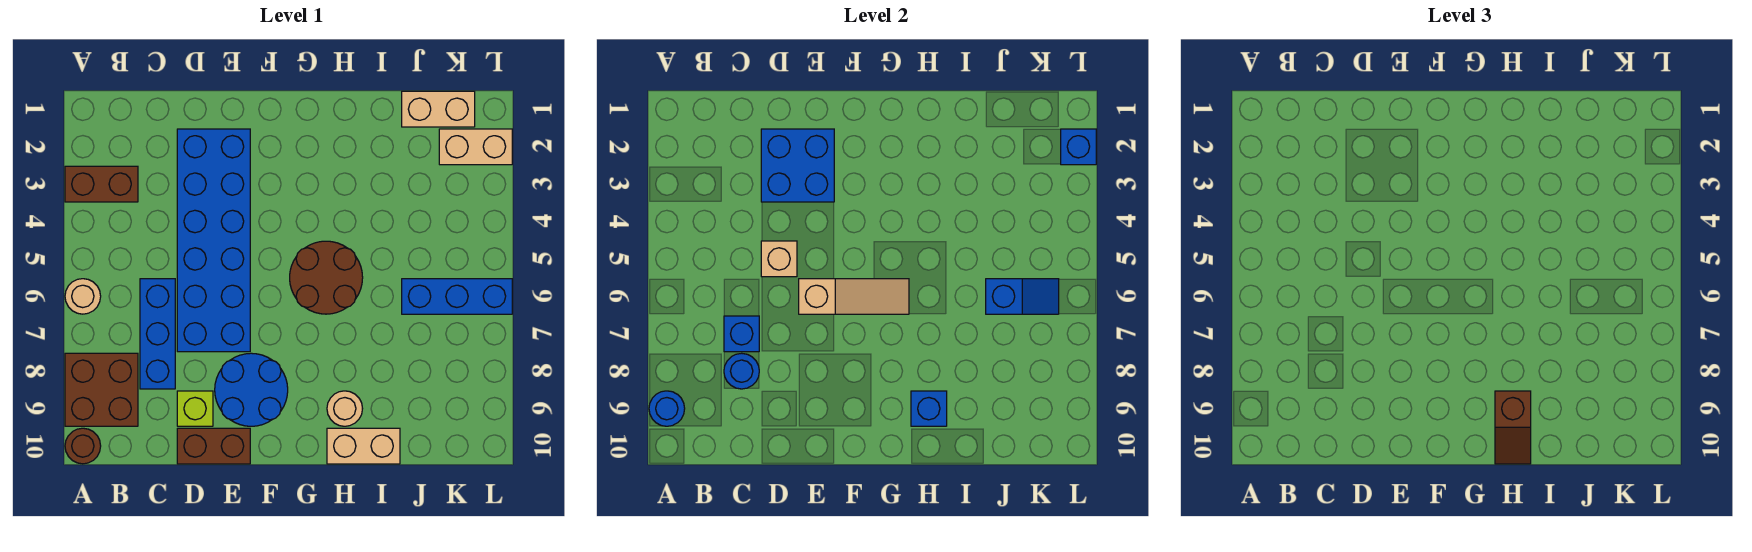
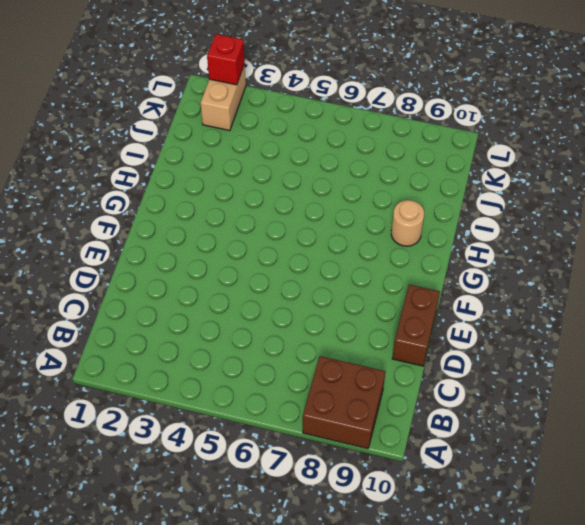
red brick L2 level 2 -> blue brick L2 level 2
none -> brown brick A3:B3 level 1
none -> tan round brick A6 level 1
none -> brown round brick A10 level 1

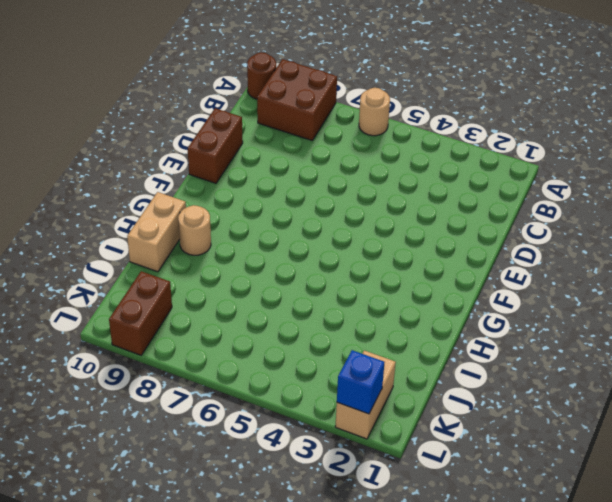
brown brick K9:L9 level 1 -> brown brick A3:B3 level 1
none -> blue brick C6:C8 level 1
none -> blue brick D2:E7 level 1
none -> lime brick D9 level 1

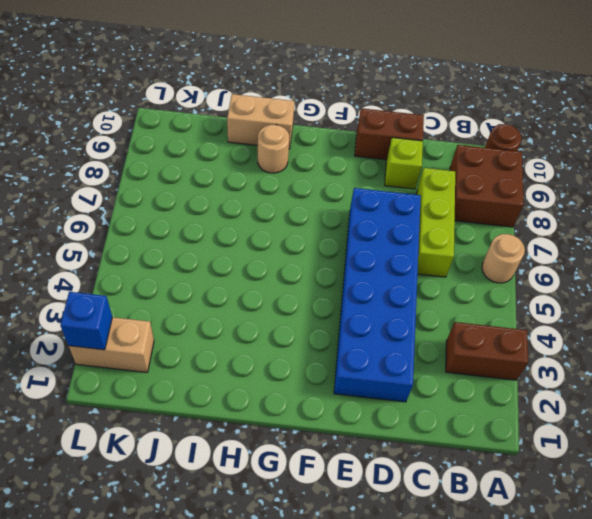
lime brick C6:C8 level 1 -> blue brick C6:C8 level 1
none -> blue round brick E8:F9 level 1
none -> brown round brick G5:H6 level 1
none -> tan brick J1:K1 level 1

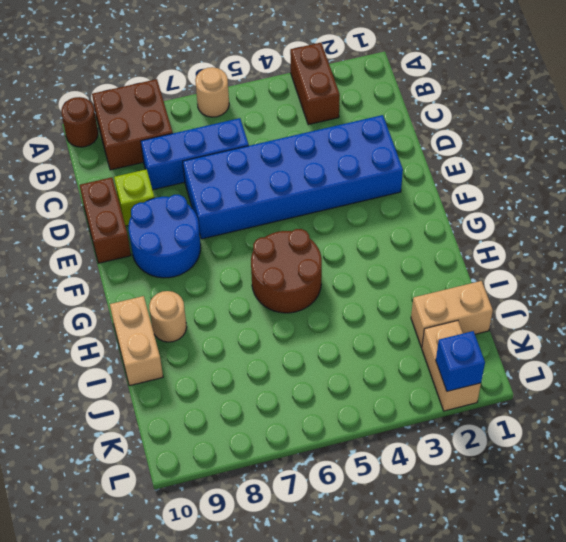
tan brick J1:J2 level 1 -> tan brick J1:K1 level 1
none -> blue brick J6:L6 level 1
none -> blue round brick A9 level 2
none -> blue brick C7 level 2

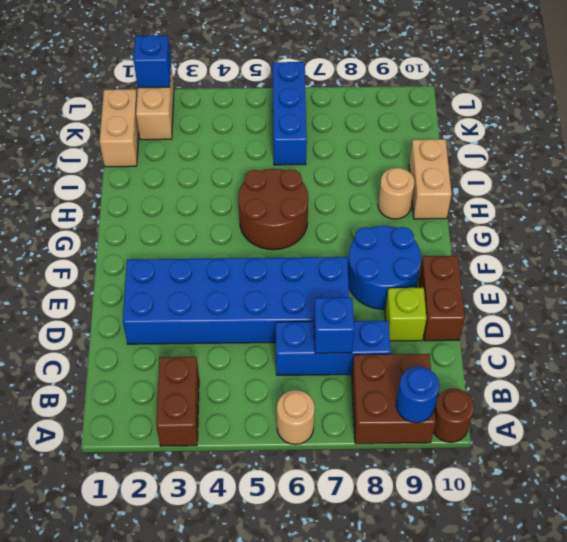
none -> blue round brick C8 level 2
none -> blue brick D2:E3 level 2
none -> tan brick D5 level 2

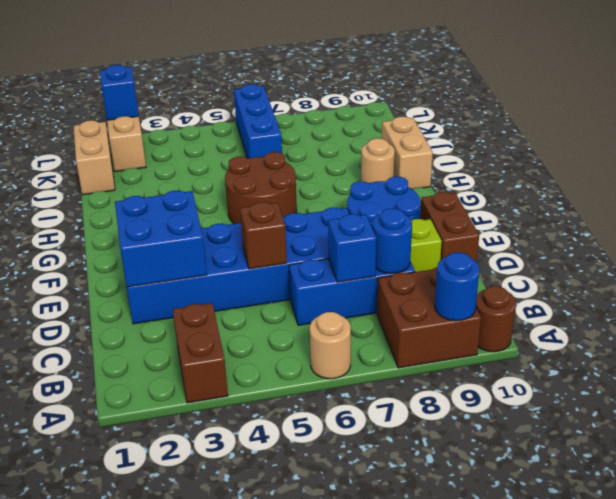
brown brick D5 level 2 -> tan brick D5 level 2
none -> tan slope E6:G6 level 2 top E
none -> blue brick H9 level 2
none -> blue slope J6:K6 level 2 top J

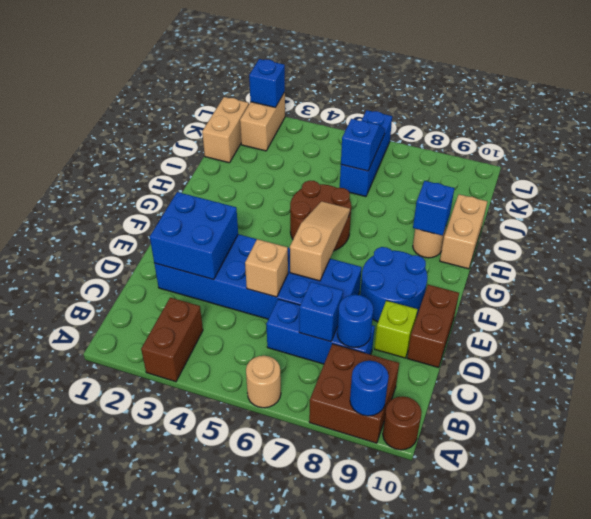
none -> brown slope H9:H10 level 3 top 9

